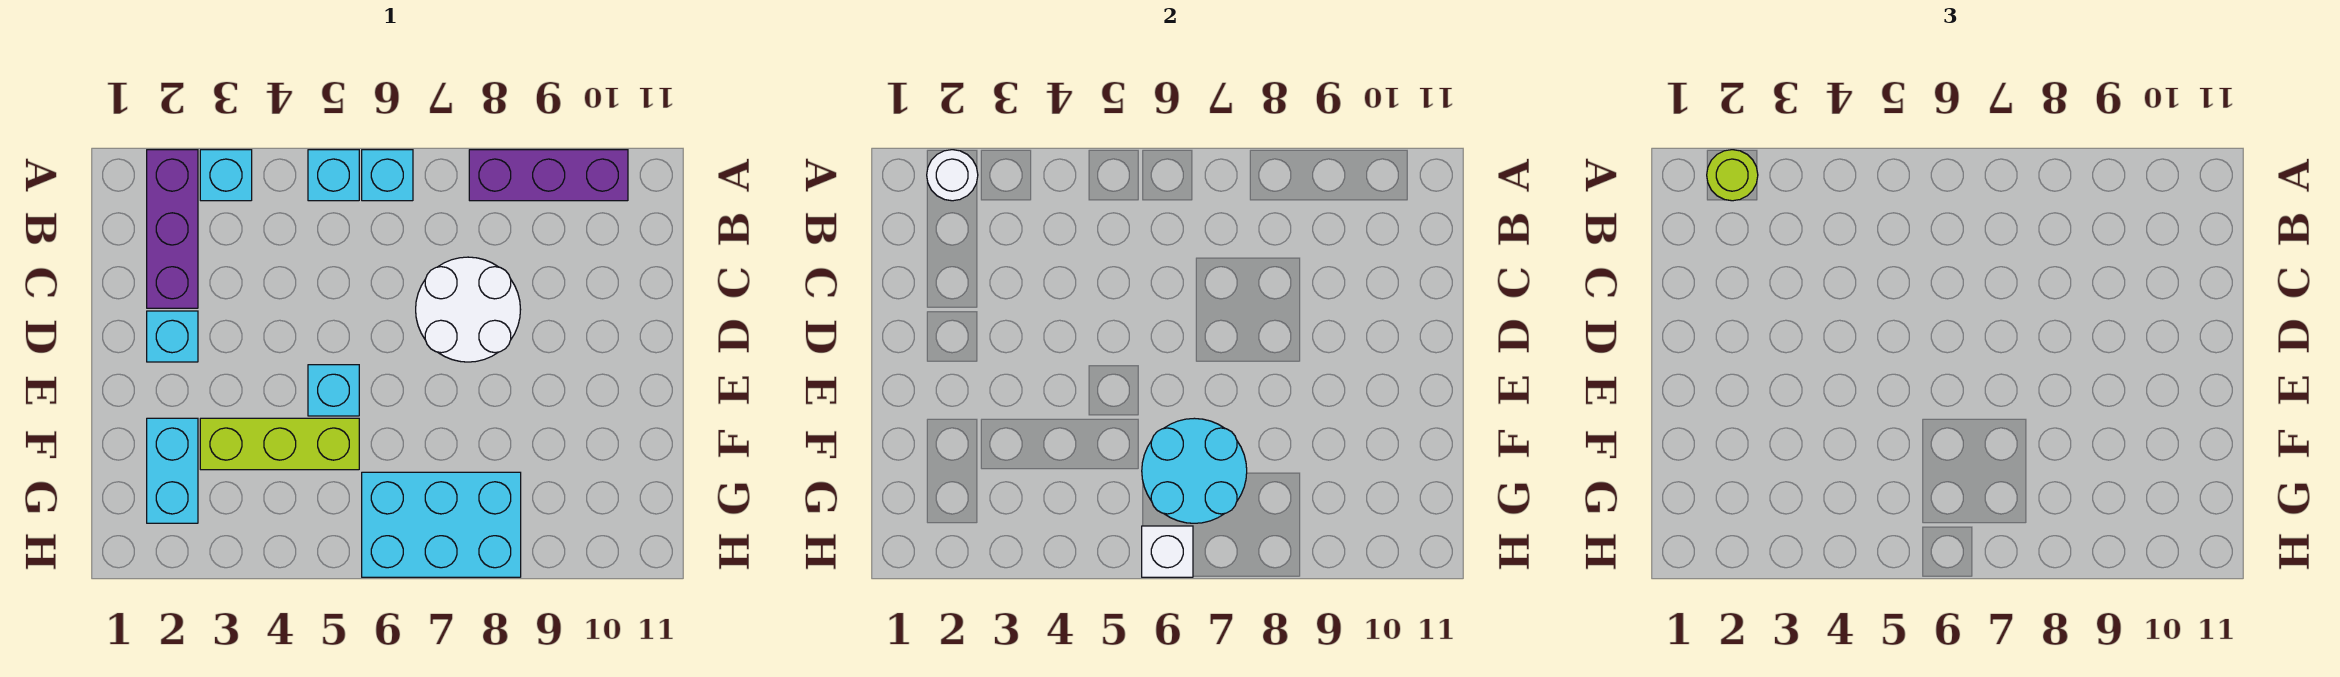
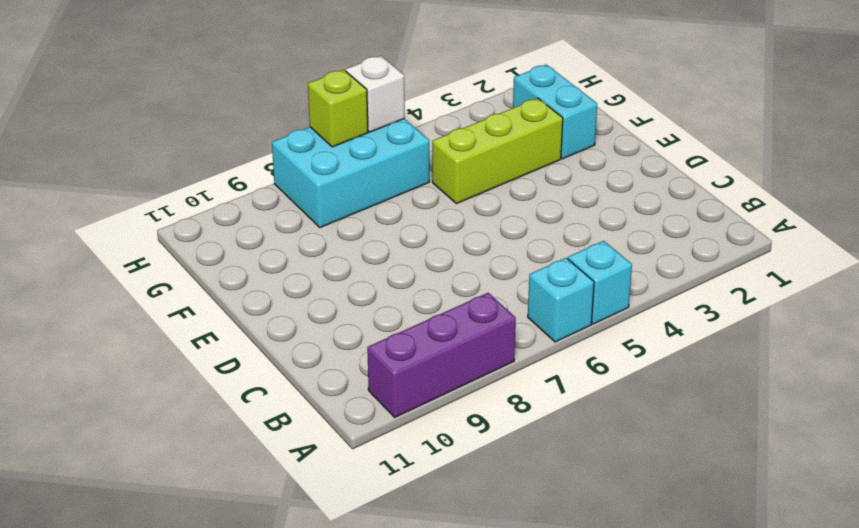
lime brick H7 level 2 -> none
none -> purple brick A2:C2 level 1
none -> cyan brick A3 level 1
none -> white round brick C7:D8 level 1

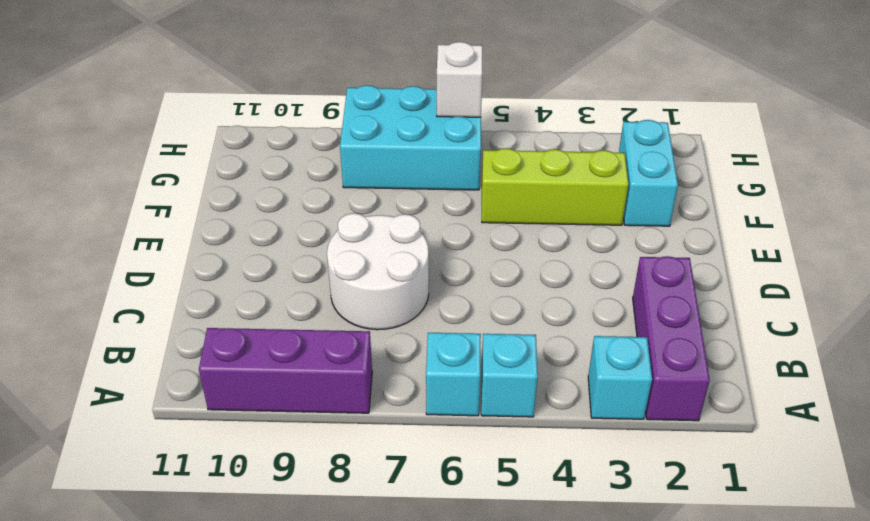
none -> cyan brick D2 level 1
none -> cyan brick E5 level 1
none -> white round brick A2 level 2

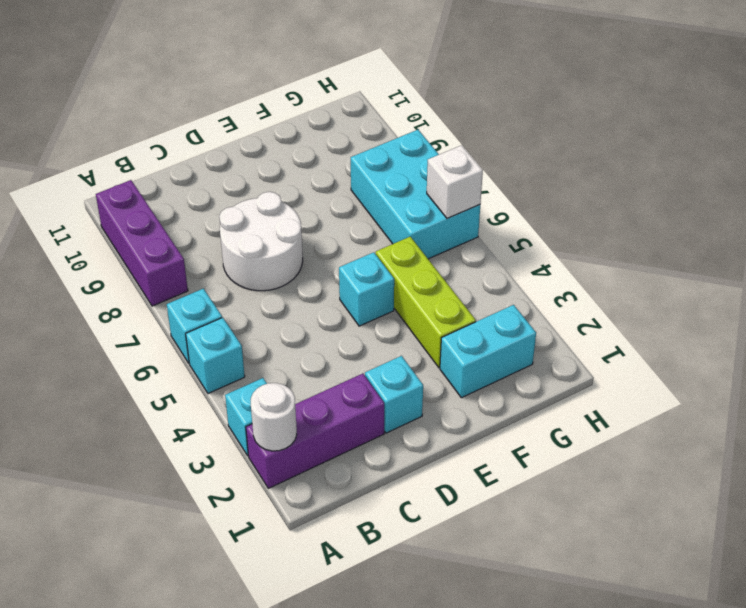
none -> cyan round brick F6:G7 level 2
none -> lime round brick A2 level 3

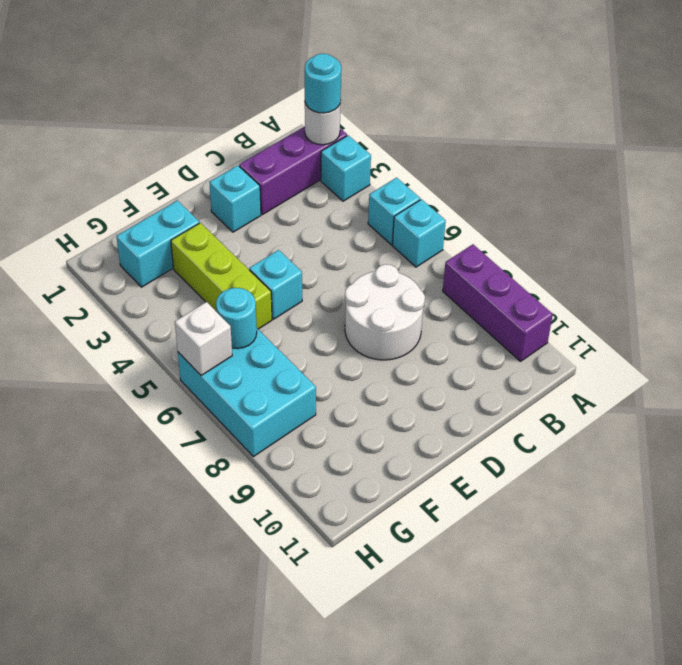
cyan round brick A2 level 3 -> lime round brick A2 level 3
cyan round brick G6 level 2 -> cyan round brick F6:G7 level 2

